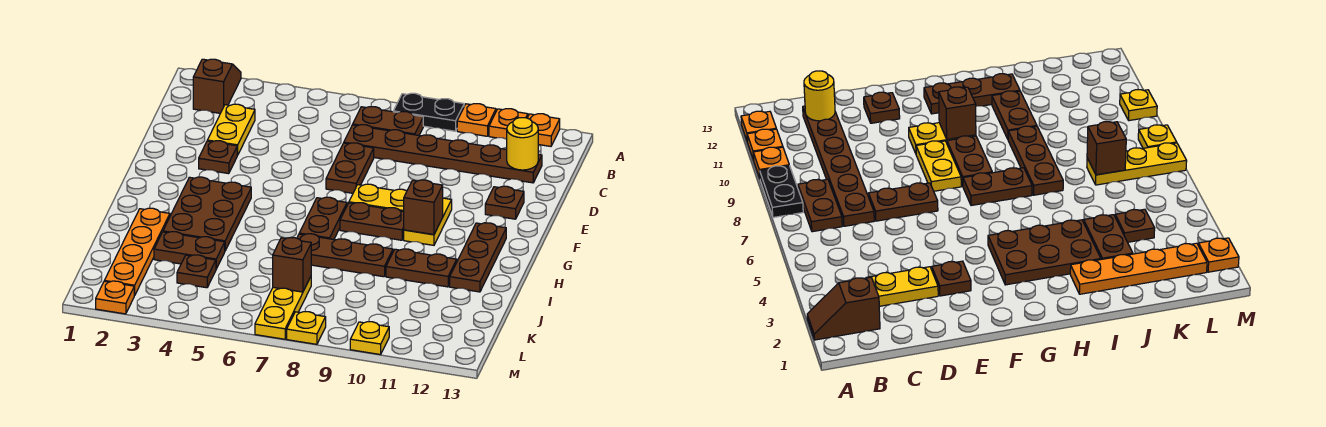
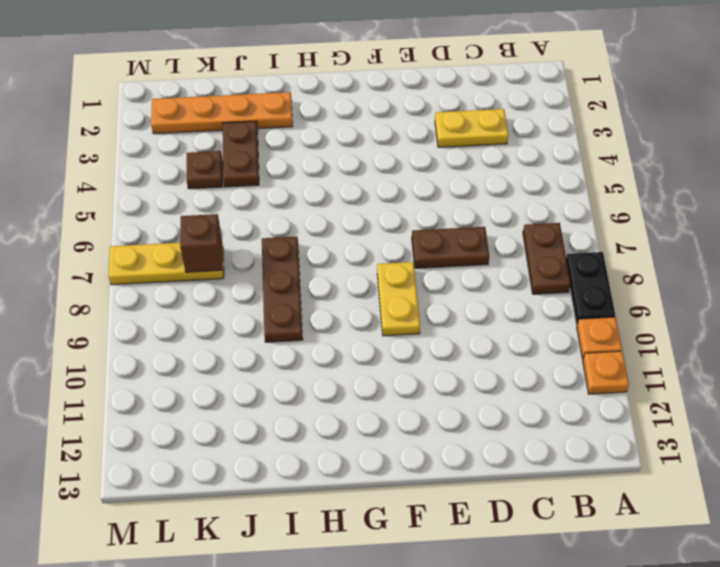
none -> brown slope A2:B2 level 1 top B
none -> orange plate A12 level 1
none -> brown plate C7:C12 level 1

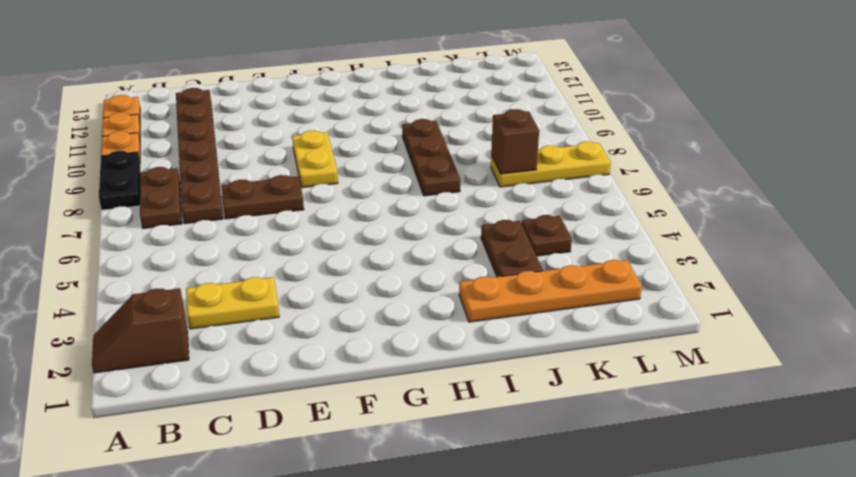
none -> brown plate E3 level 1
none -> brown plate E12 level 1
none -> yellow plate F10:G10 level 1

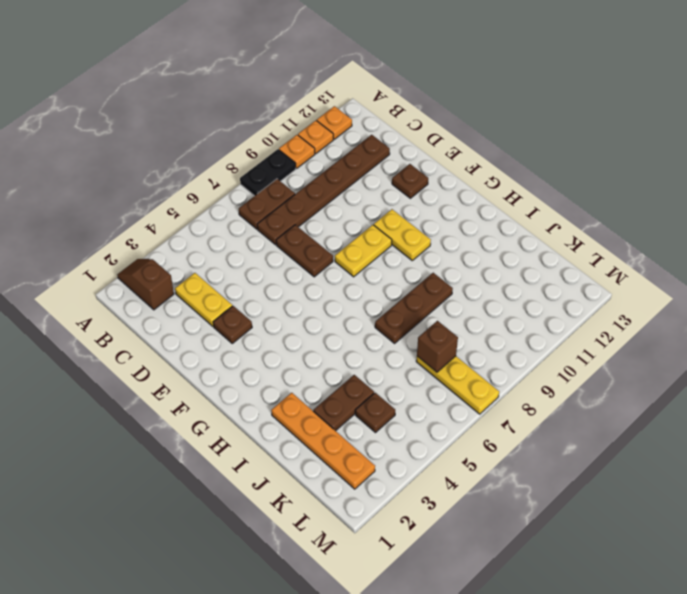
none -> brown plate G3:I4 level 1
none -> brown plate G7:H7 level 1
none -> brown plate G8:G9 level 1

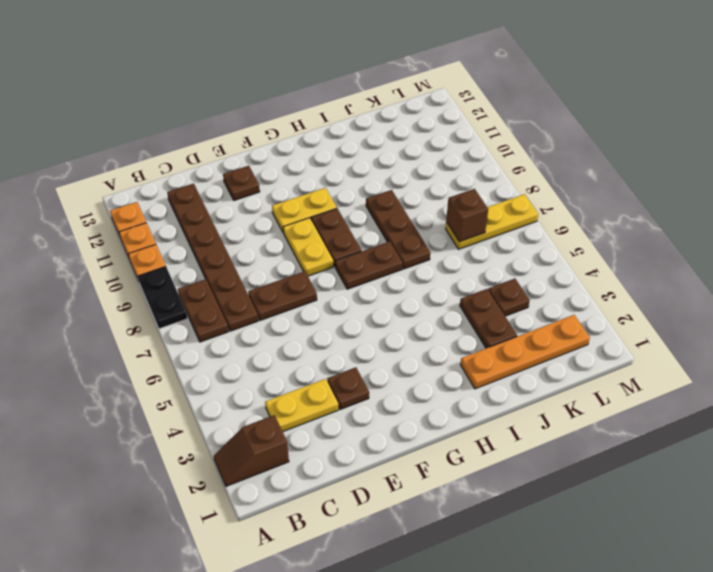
none -> brown plate G3:I4 level 1
none -> brown plate G12:I12 level 1
none -> brown plate I10:I11 level 1

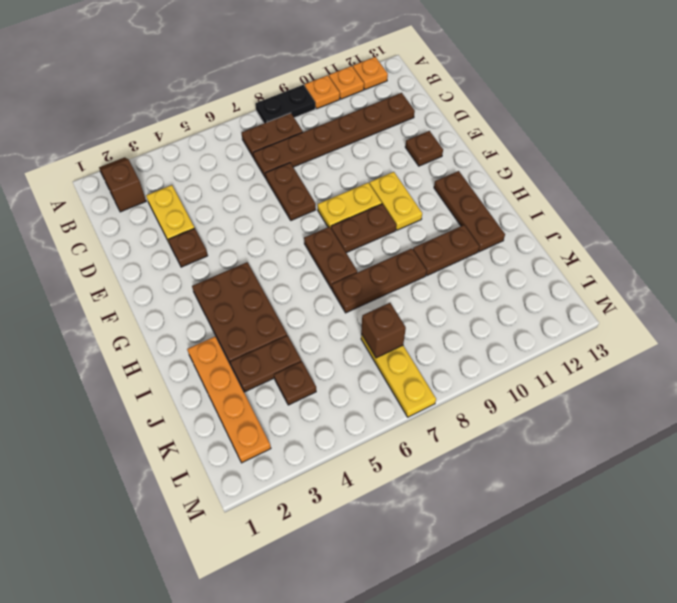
none -> orange plate M2 level 1
none -> yellow plate M8 level 1
none -> yellow plate M10 level 1

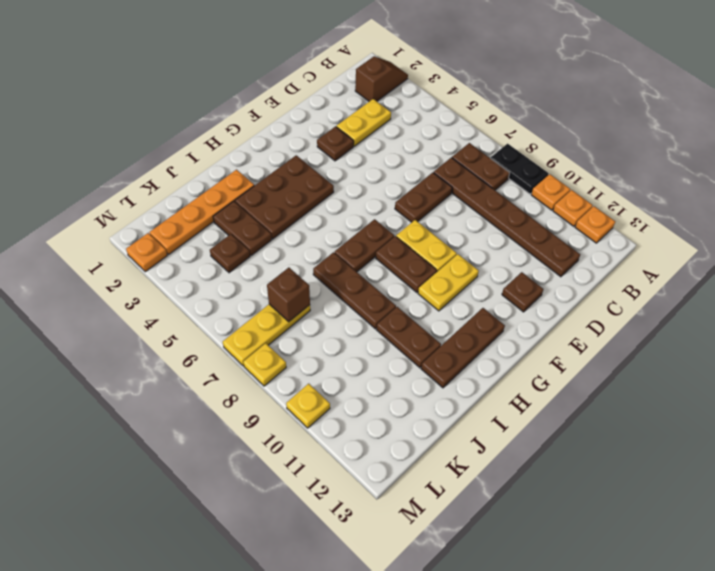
none -> yellow round brick C12 level 2
none -> brown brick G10 level 2

